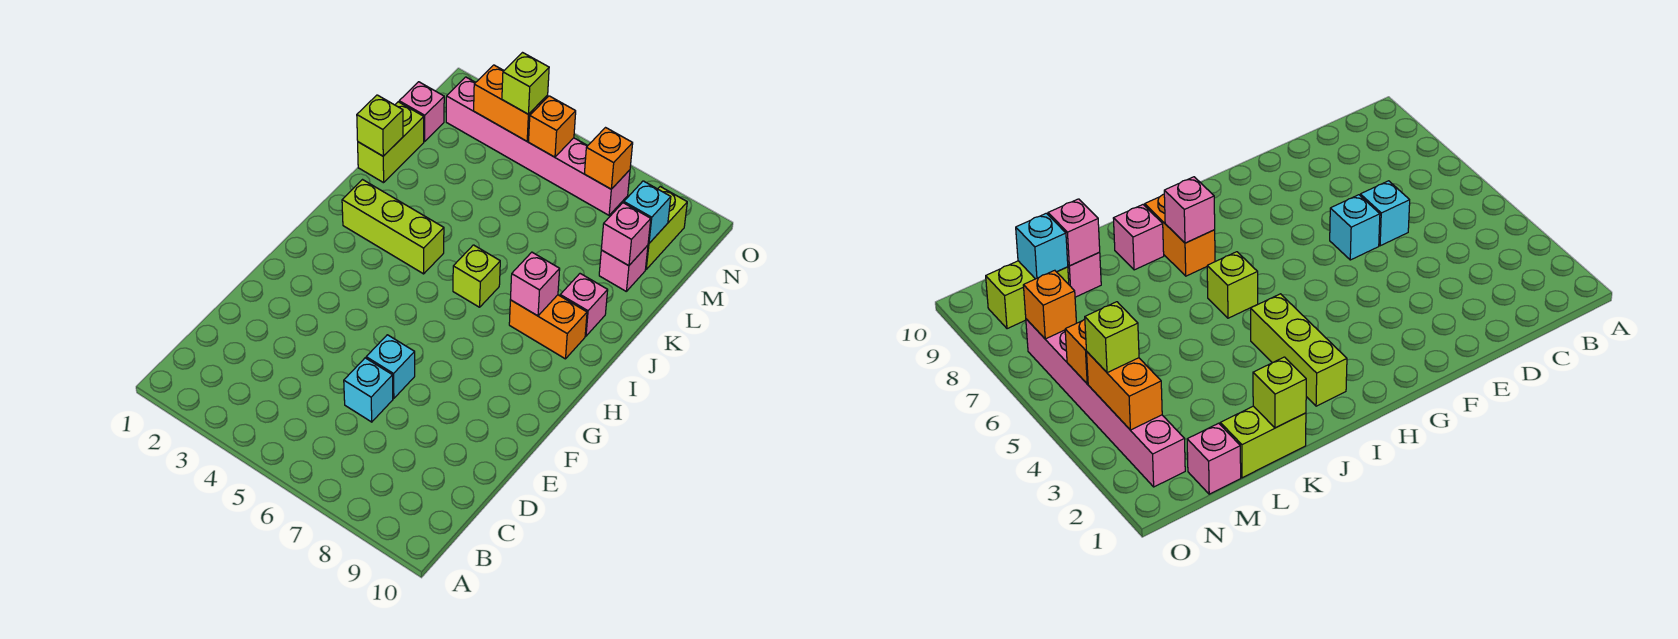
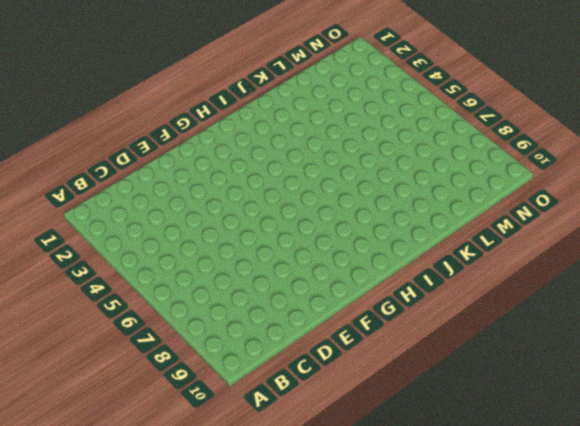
none -> cyan brick D6 level 1
none -> cyan brick E6 level 1
none -> lime brick I2:I4 level 1

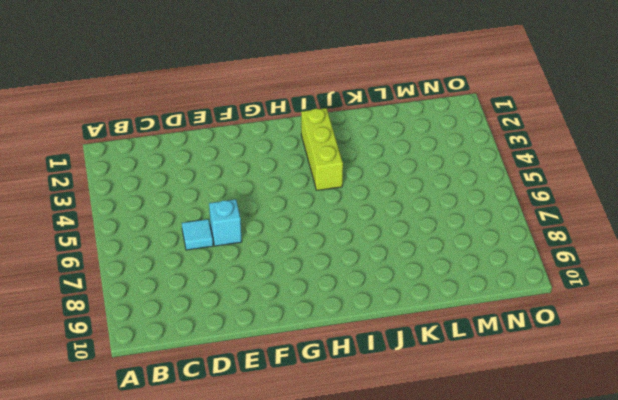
cyan tile D6 level 1 -> cyan brick D6 level 1
none -> lime brick I6 level 1
none -> orange brick I8:I9 level 1
none -> pink brick J9 level 1

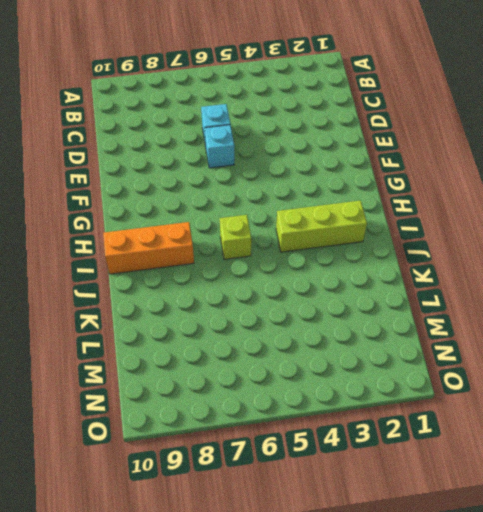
orange brick I8:I10 level 1 -> orange brick I8:I9 level 1
none -> pink brick J9 level 1
none -> lime brick K1:L1 level 1
none -> pink brick L9 level 1

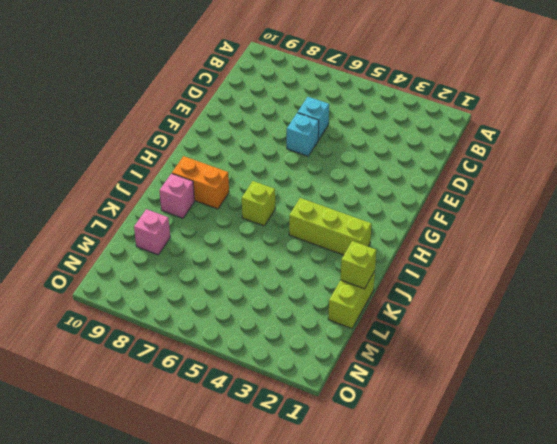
none -> pink brick M1 level 1
none -> lime brick M9:N9 level 1
none -> pink brick N2:N7 level 1

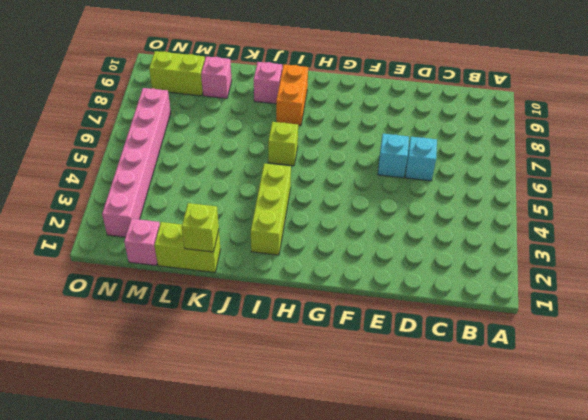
none -> pink brick I8 level 2
none -> pink brick L9 level 2
none -> cyan brick M9 level 2

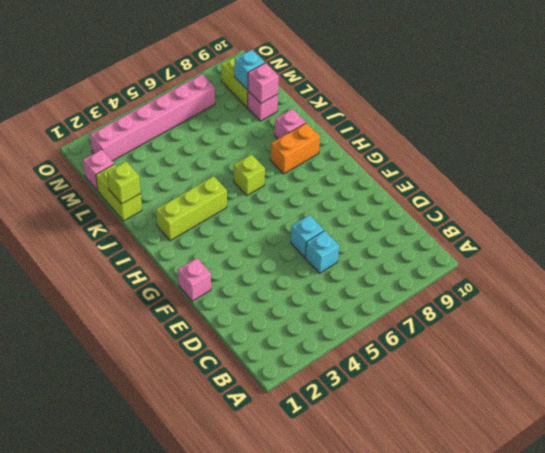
pink brick F1 level 1 -> pink brick I8 level 2
none -> orange brick N3:N4 level 2
none -> orange brick N5 level 2
none -> orange brick N7 level 2

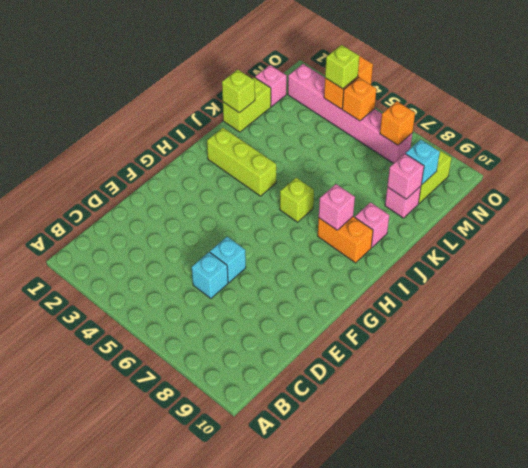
orange brick N4:O4 level 2 -> orange brick N3:N4 level 2

